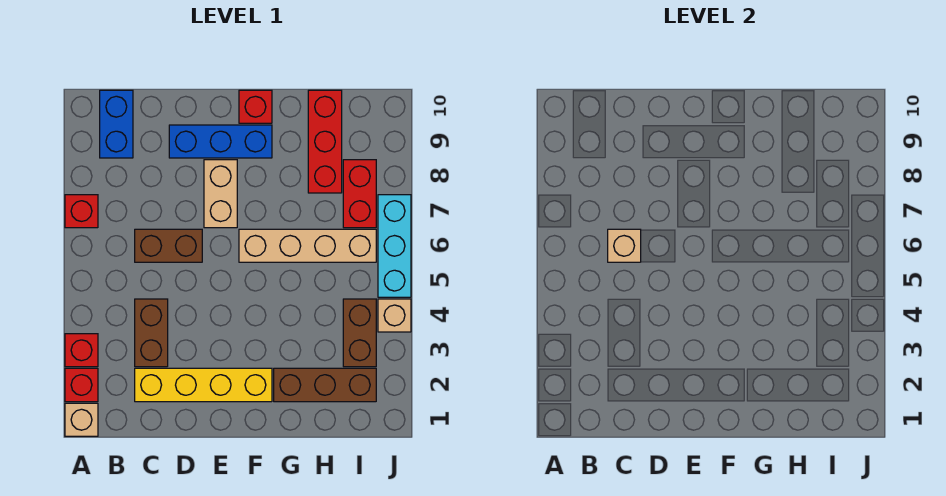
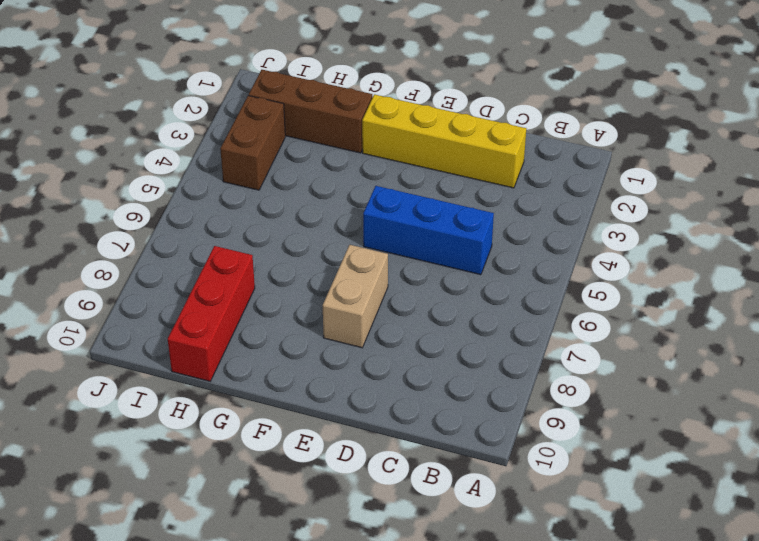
blue brick C5:E5 level 1 -> blue brick D9:F9 level 1
none -> tan brick A1 level 1
none -> red brick A2 level 1
none -> red brick A3 level 1

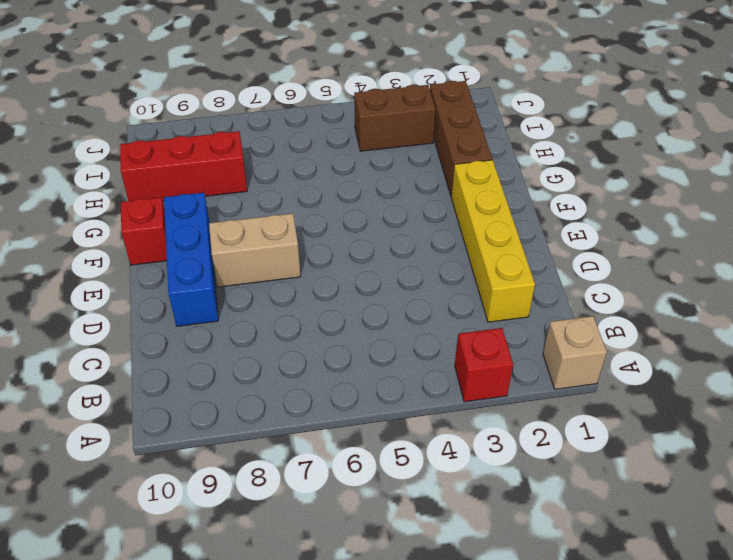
none -> red brick A2 level 1
none -> red brick A7 level 1
none -> blue brick B9:B10 level 1

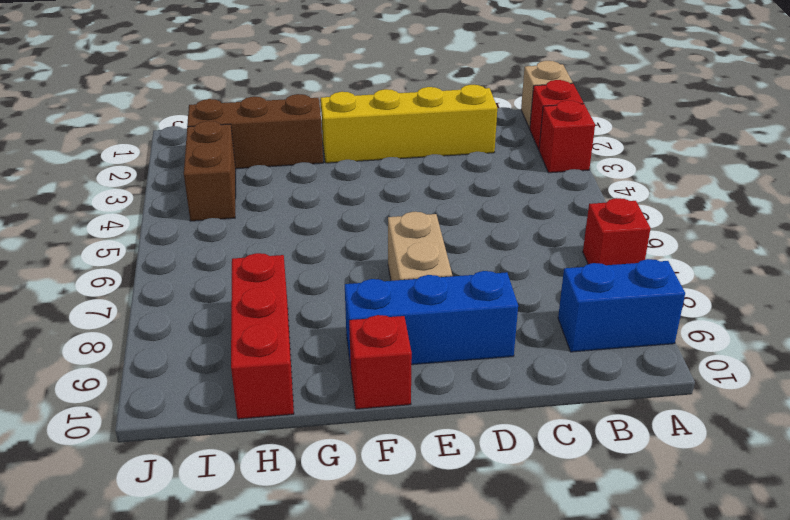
blue brick A9:B9 level 1 -> blue brick B9:B10 level 1
none -> brown brick C3:C4 level 1
none -> brown brick C6:D6 level 1
none -> tan brick F6:I6 level 1

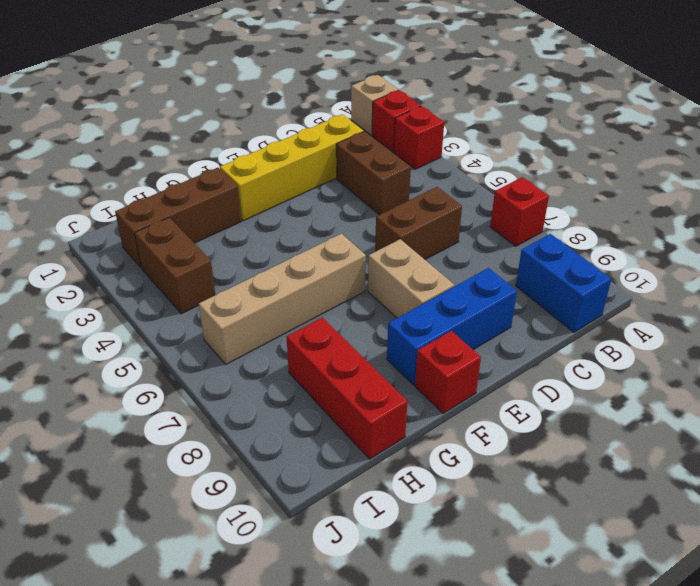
none -> red brick I7:I8 level 1
none -> tan brick J4 level 1
none -> cyan brick J5:J7 level 1

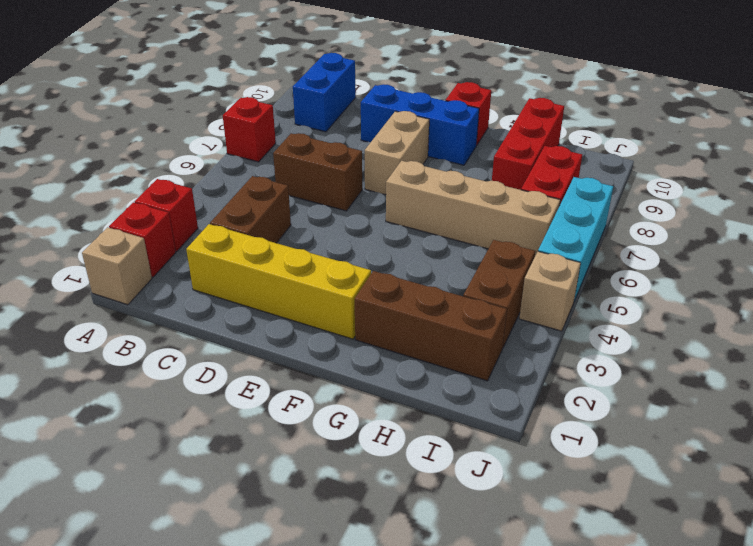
none -> tan brick C6 level 2

